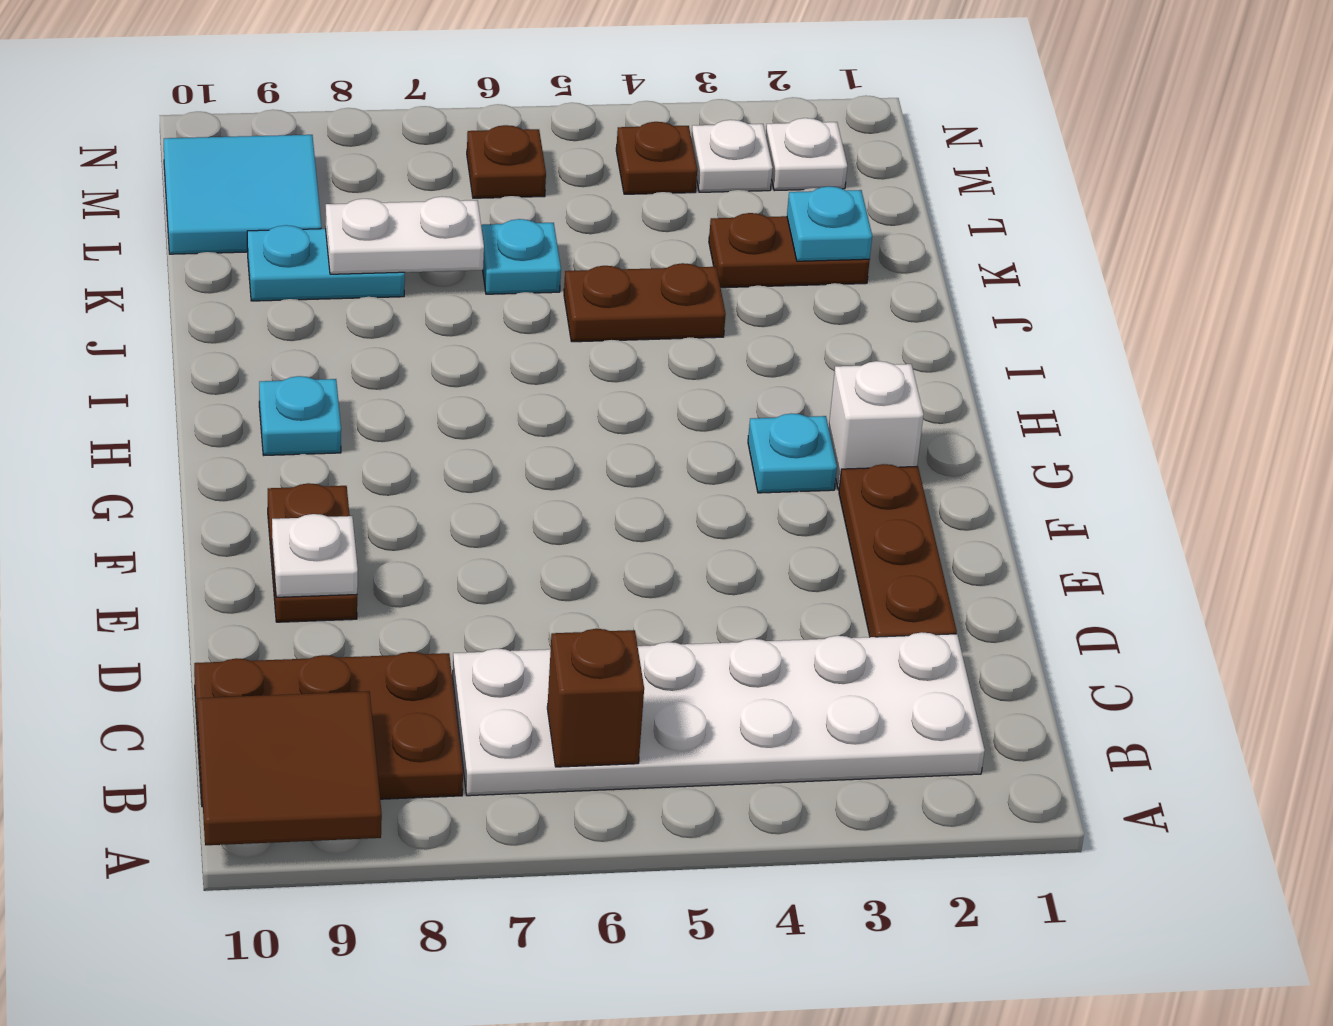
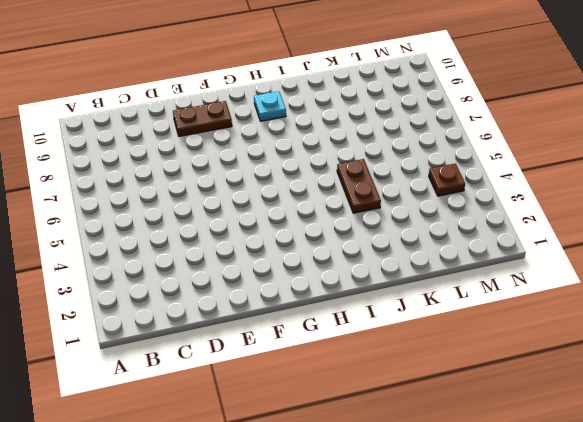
none -> white plate B2:C7 level 1
none -> brown plate B8:C10 level 1
none -> brown plate D2:F2 level 1

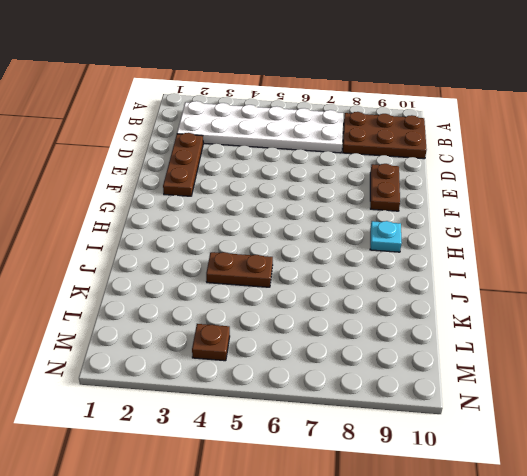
none -> white brick G2 level 1
none -> cyan plate G3 level 1
none -> brown plate K2:K3 level 1

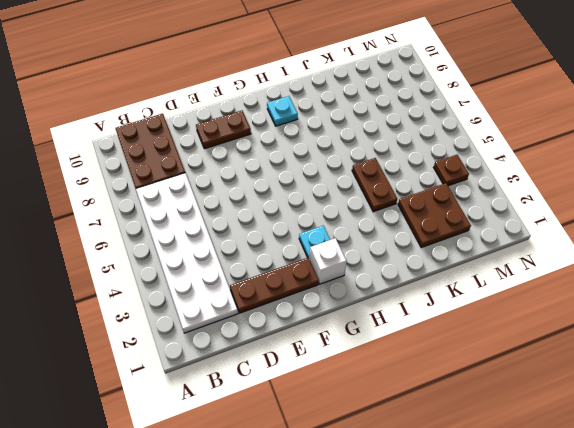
brown plate K2:L3 level 1 -> brown plate K2:K3 level 1
none -> cyan plate K6 level 1
none -> cyan plate K8:K9 level 1
none -> cyan tile L9:M10 level 1

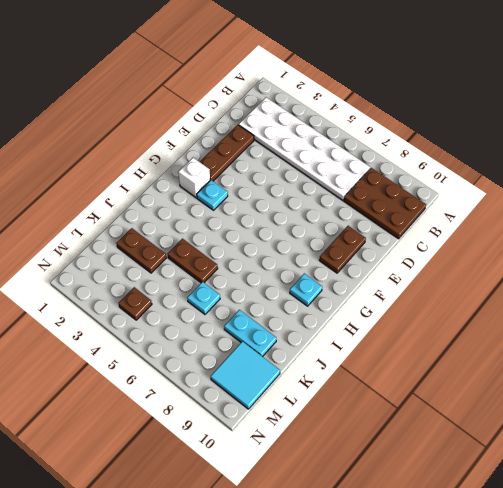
none -> white plate M2 level 1
none -> white plate M3 level 1
none -> brown plate M6 level 1

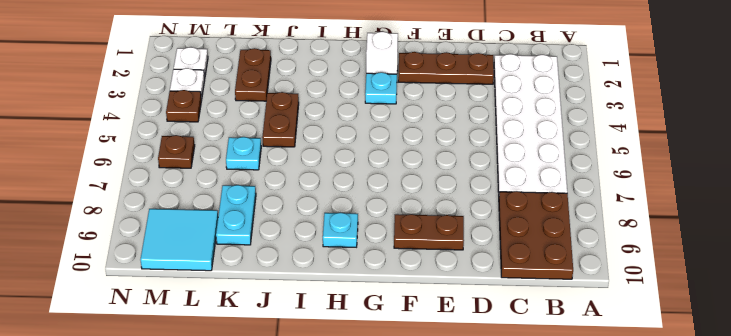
none -> brown tile A9:B10 level 2
none -> brown brick B6 level 2
none -> white plate E9 level 2

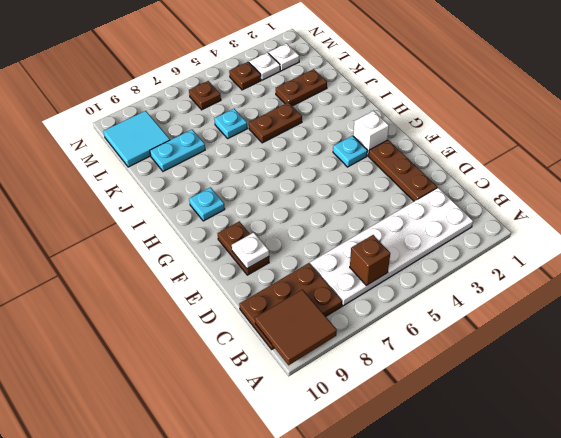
none -> cyan plate K2 level 2
none -> white plate K7:K8 level 2

